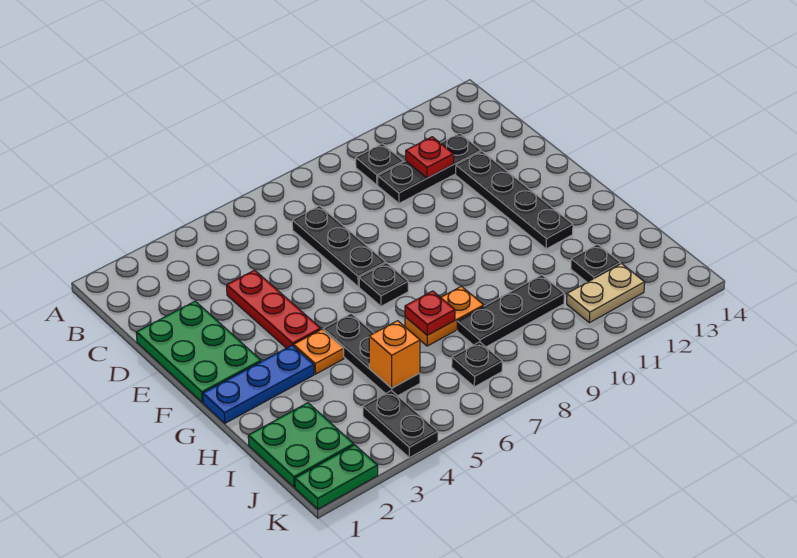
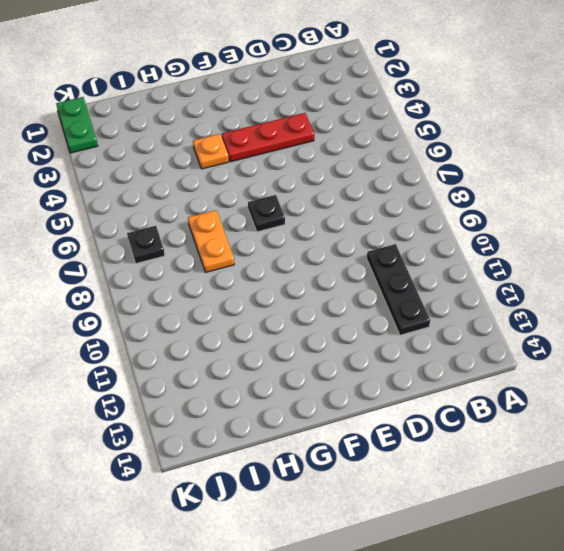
none -> black plate B10 level 1
none -> black plate C7:E7 level 1
none -> green plate D1:F2 level 1

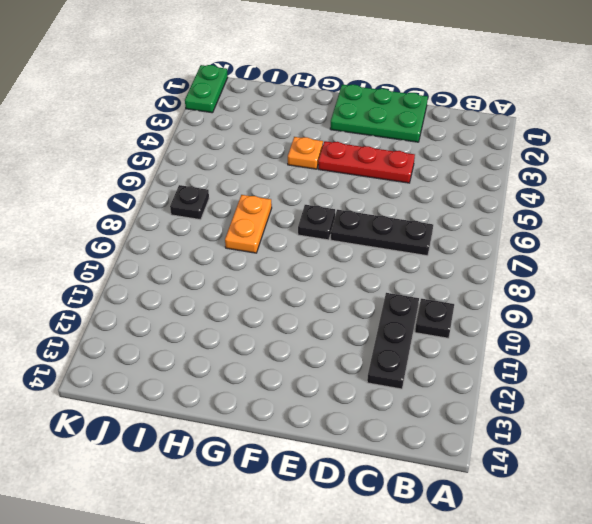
none -> black plate D12:G12 level 1
none -> blue plate G1:G3 level 1
none -> black plate G5:I5 level 1

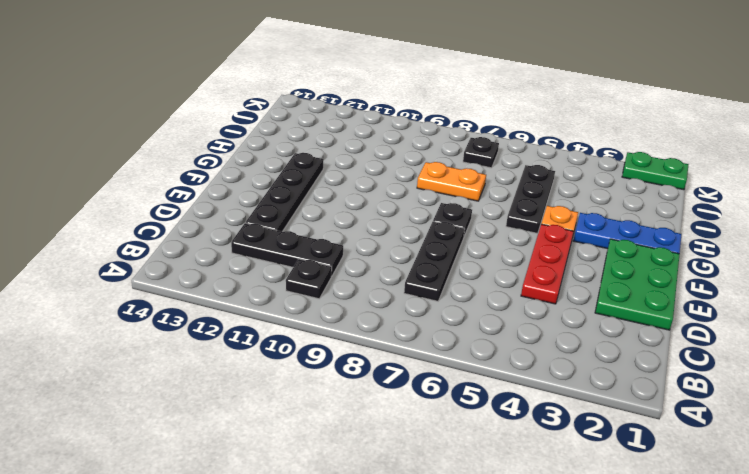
none -> green plate I1:J2 level 1
none -> black plate I8:I10 level 1
none -> black plate I12 level 1

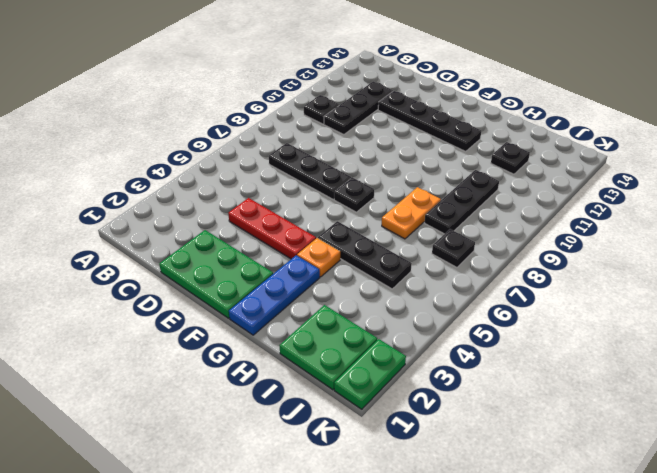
none -> black plate J4:K4 level 1
none -> tan plate J11:J12 level 1
none -> red plate C11 level 2

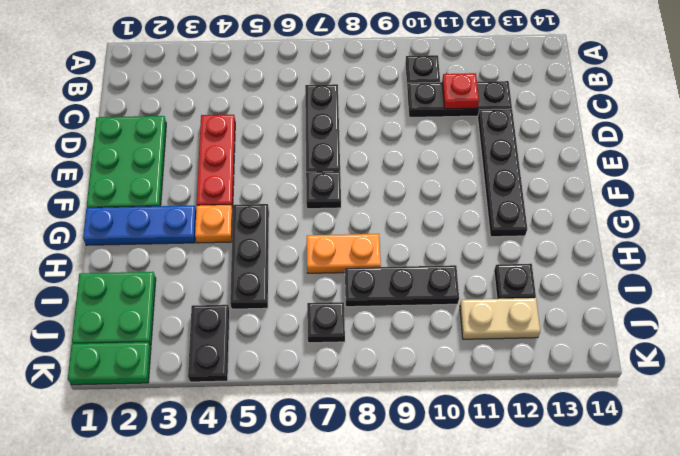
none -> red plate H7 level 2
none -> orange brick I5 level 2

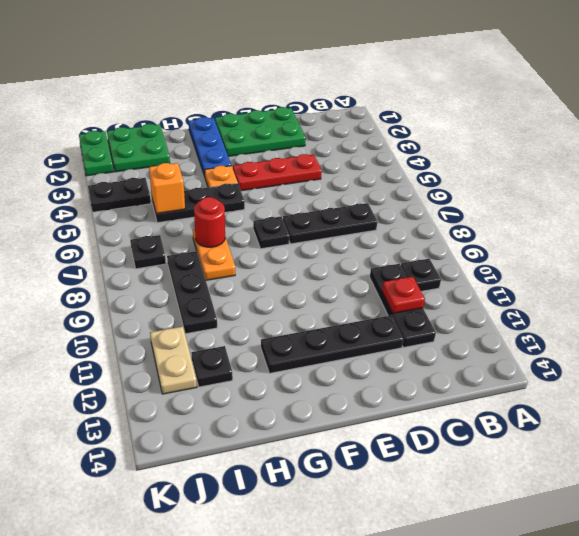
red round brick H7 level 2 -> red plate H7 level 2

